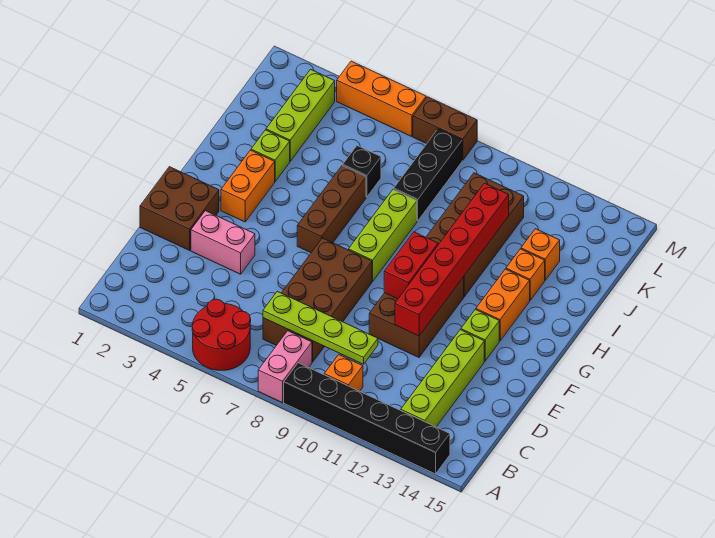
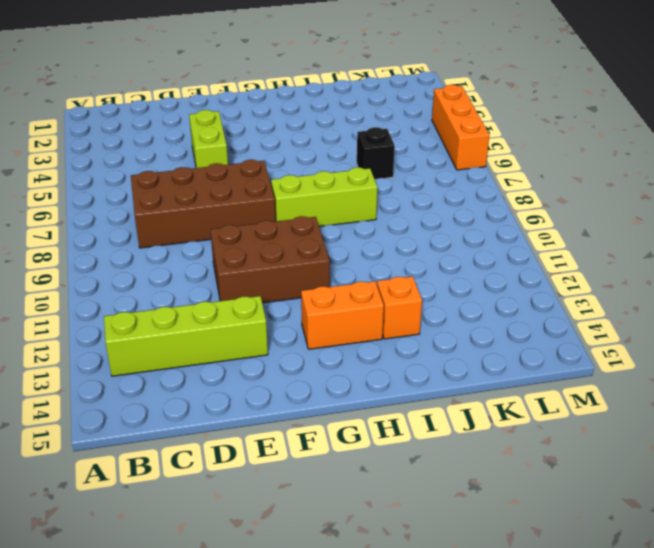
lime brick E4:E5 level 1 -> pink brick E3:E4 level 1
none -> red round brick A5:B6 level 1
none -> pink brick A8:B8 level 1
none -> black brick A9:A14 level 1

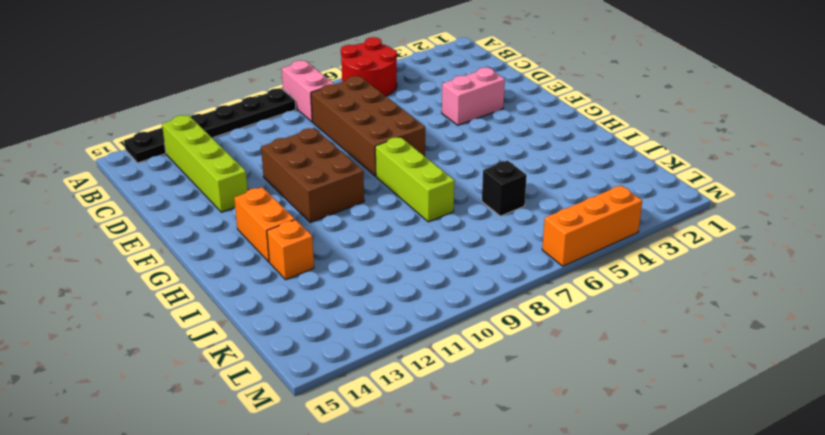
black plate A9:A14 level 1 -> black brick A9:A14 level 1
none -> orange brick B10 level 1
none -> brown brick E1:F2 level 1
none -> lime brick F13 level 1

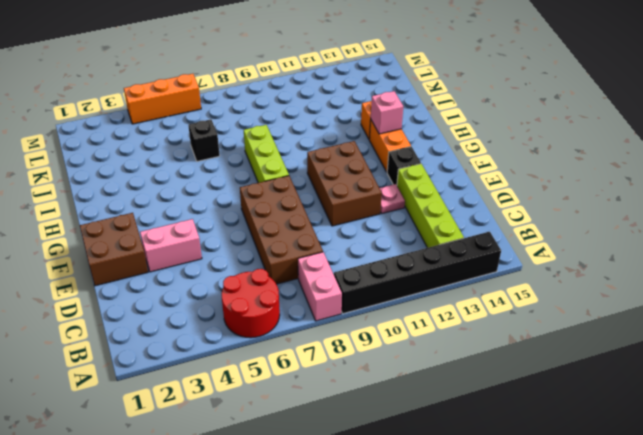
pink plate E12 level 1 -> none
black brick F13 level 1 -> lime brick F13 level 1
pink brick H13 level 2 -> none
none -> orange brick B10 level 1
none -> orange brick G3:H3 level 1
none -> brown brick G6:I6 level 1

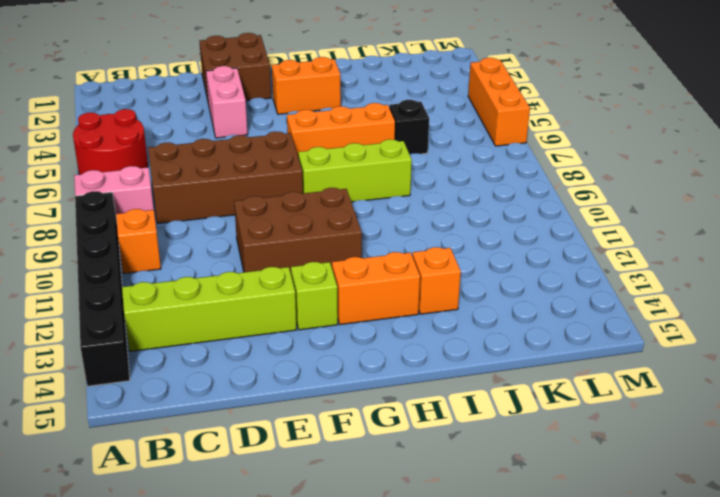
orange brick G6:I6 level 1 -> brown brick G6:I6 level 1
none -> brown brick H10:K11 level 1
none -> lime brick I3 level 1
none -> lime brick J3:L3 level 1

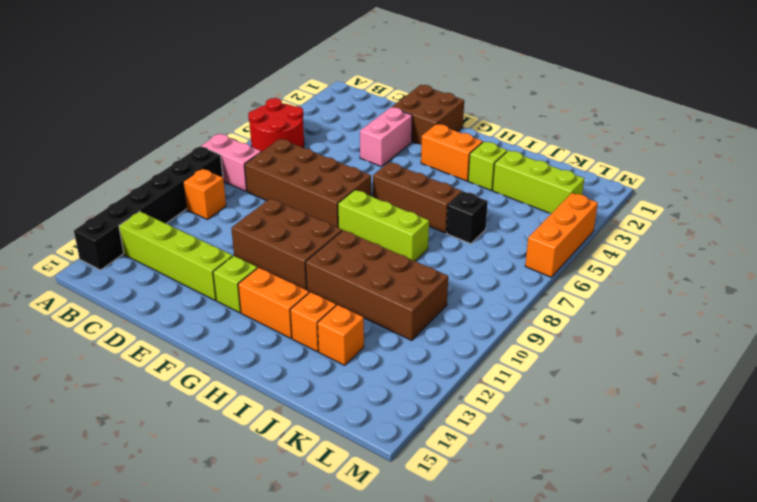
none -> black brick J8:L8 level 1
none -> brown brick M7:M8 level 1
none -> lime plate C7:C10 level 2

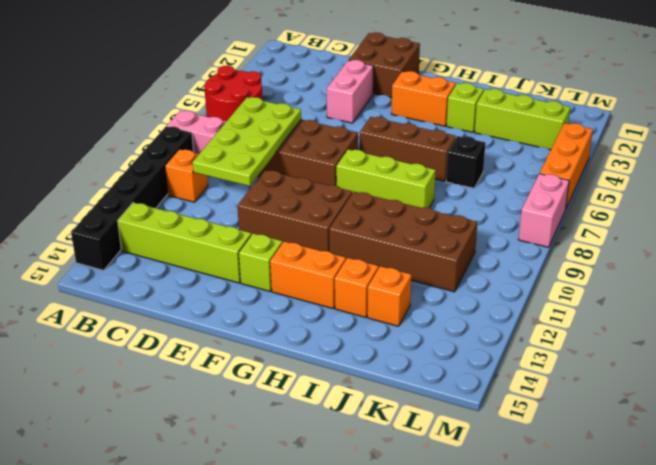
lime plate C7:D10 level 2 -> lime plate C7:C10 level 2
pink brick M7:M8 level 1 -> brown brick M7:M8 level 1
none -> black brick J8:L8 level 1
none -> red brick E11:J11 level 2
none -> red brick F10:G10 level 2

